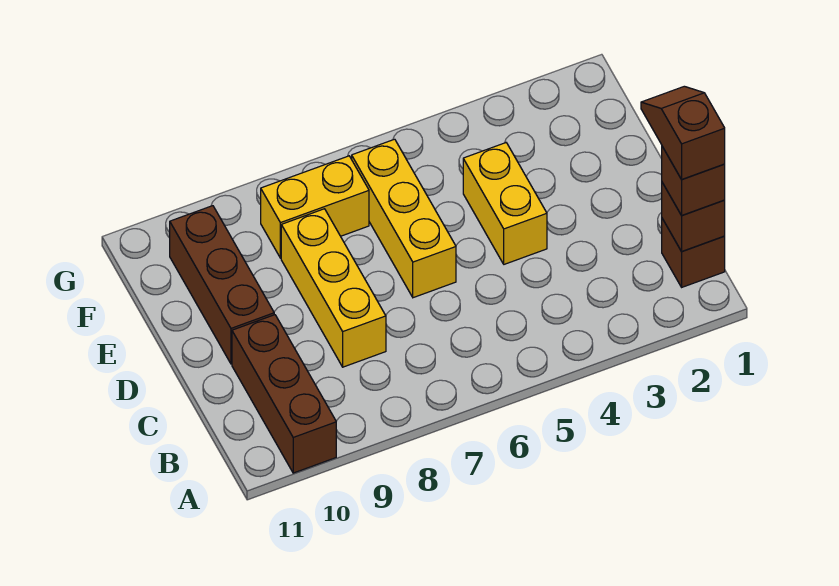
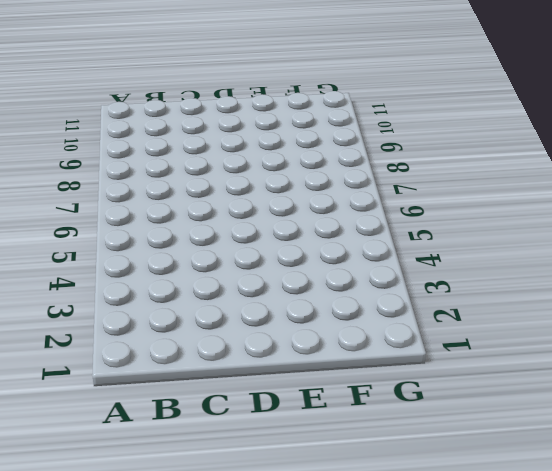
none -> brown brick A10:C10 level 1
none -> brown brick B1 level 1

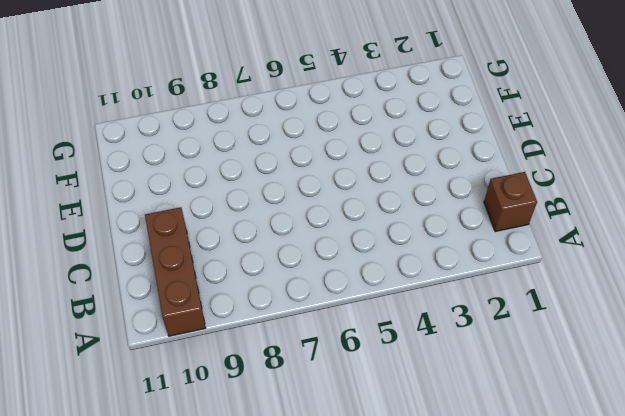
none -> yellow brick C8:E8 level 1
none -> yellow brick D4:E4 level 1

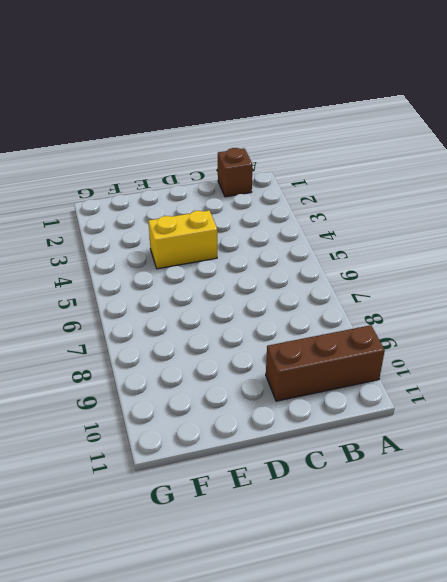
none -> yellow brick C8:E8 level 1
none -> yellow brick D6:F6 level 1

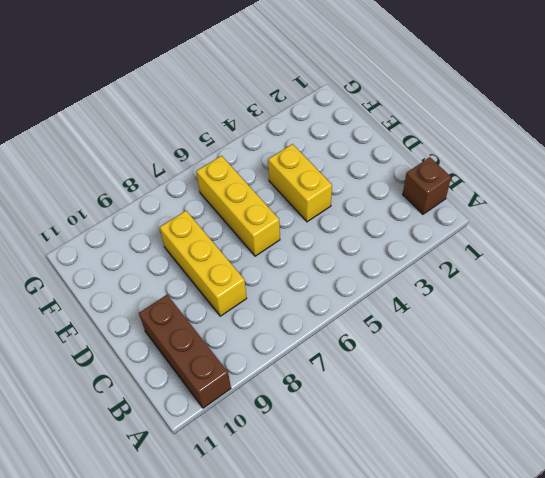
none -> brown brick D10:F10 level 1
none -> yellow brick F7:F8 level 1

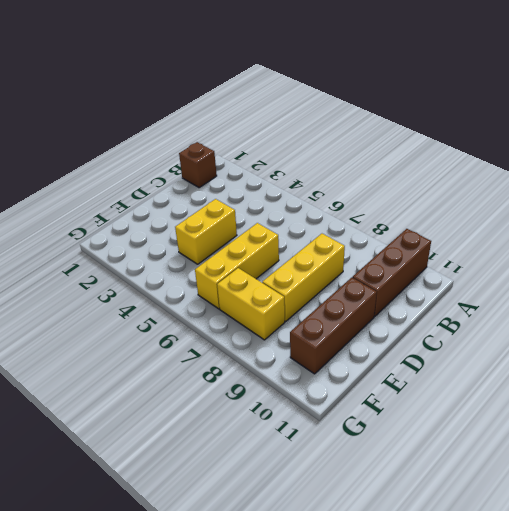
none -> brown brick B1 level 2
none -> brown brick B1 level 3

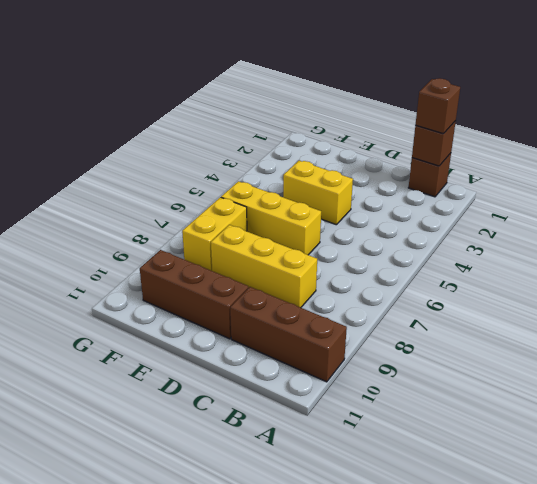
none -> brown slope B1:C1 level 4 top B

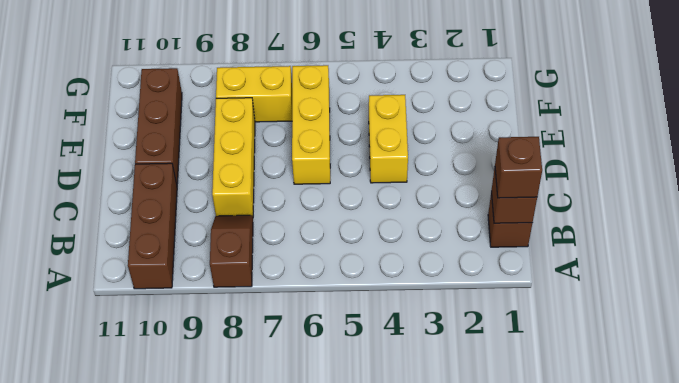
brown slope A8:B8 level 1 top A -> brown slope B1:C1 level 4 top B

